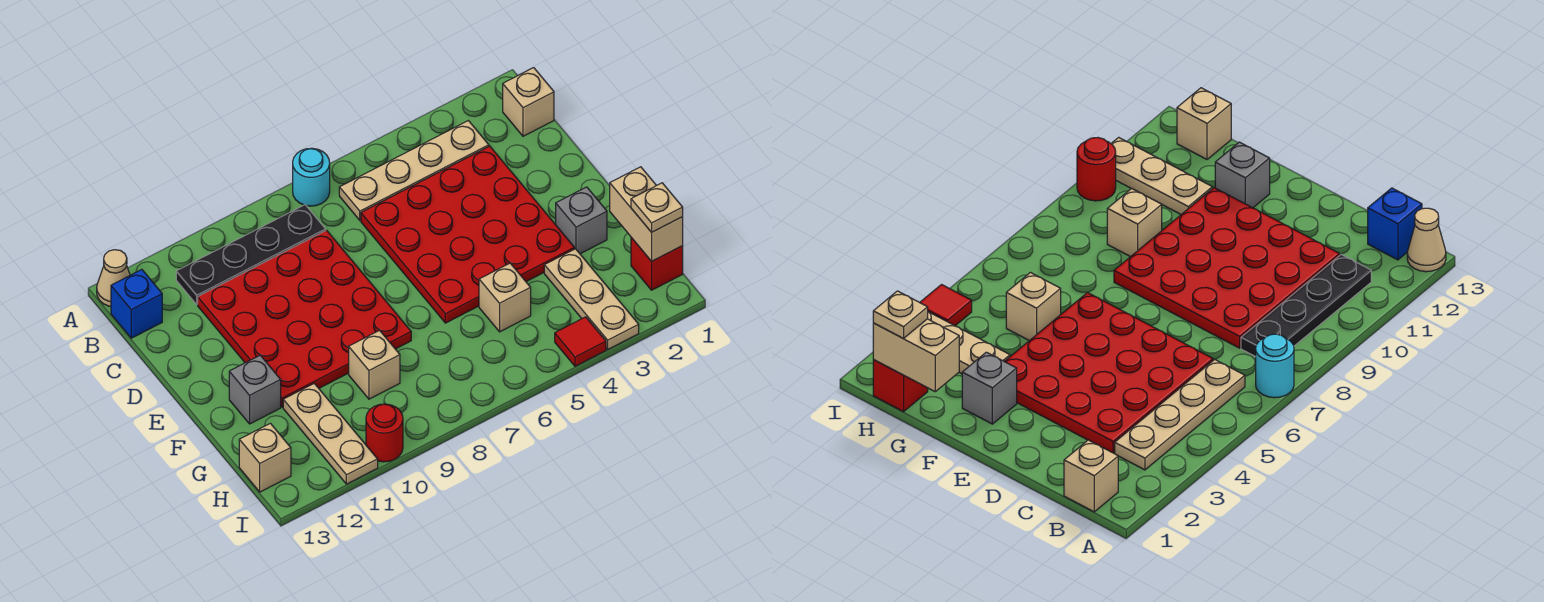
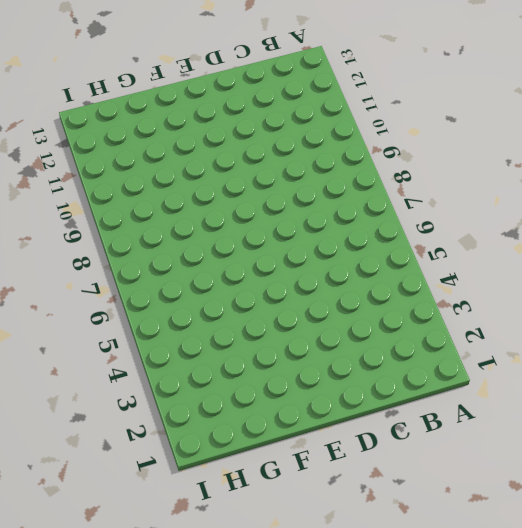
none -> cyan round brick A7 level 1
none -> tan cone A13 level 1
none -> tan brick B1 level 1

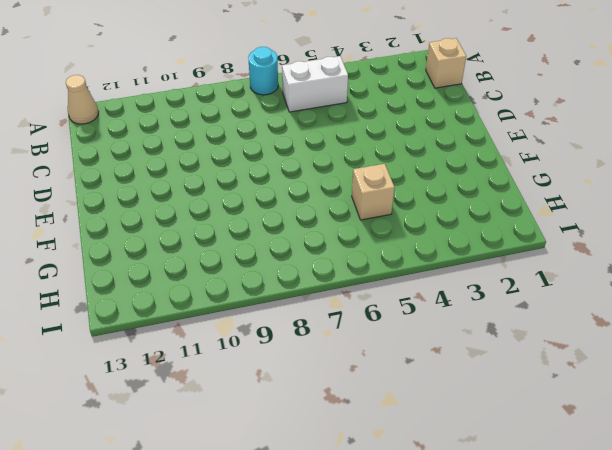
white brick B5:B6 level 1 -> tan plate B3:B6 level 1
none -> black plate B8:B11 level 1
none -> blue brick B13 level 1
none -> red plate C3:F6 level 1

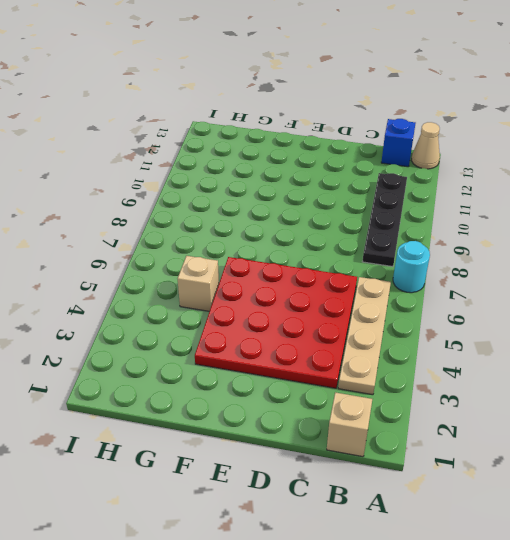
none -> red plate C8:F11 level 1
none -> grey brick F2 level 1
none -> grey brick F12 level 1

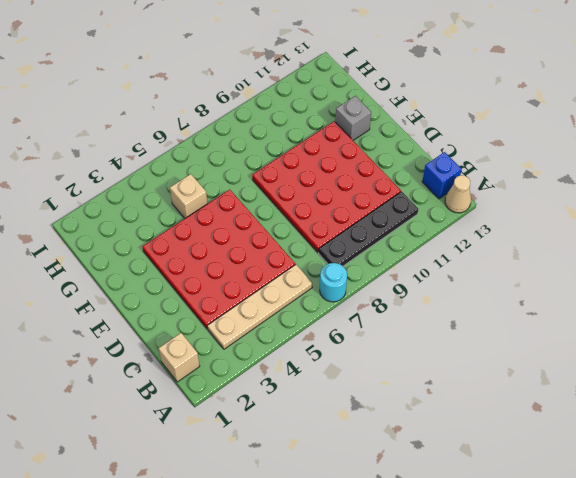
none -> grey brick F2 level 1
none -> tan plate G3:I3 level 1
none -> tan brick G9 level 1

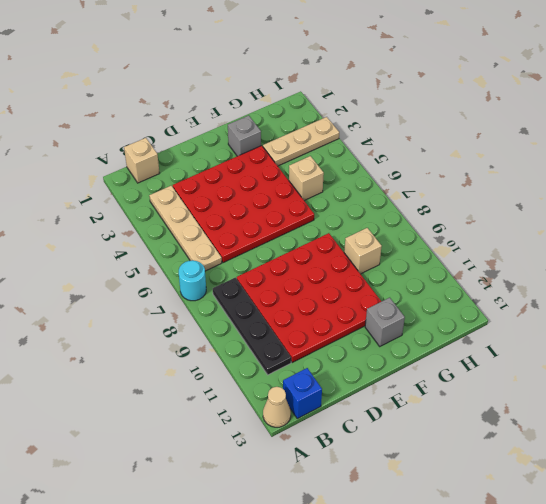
none -> tan plate G11:I11 level 1
none -> red brick H1 level 1
none -> tan brick H13 level 1

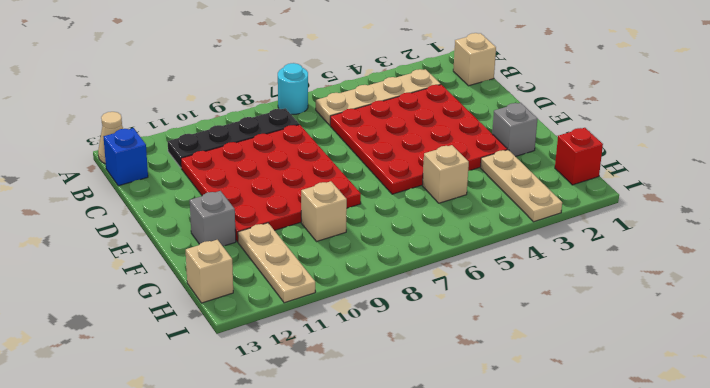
none -> red tile I4 level 1
none -> red round brick I10 level 1
none -> tan brick G1:H1 level 2

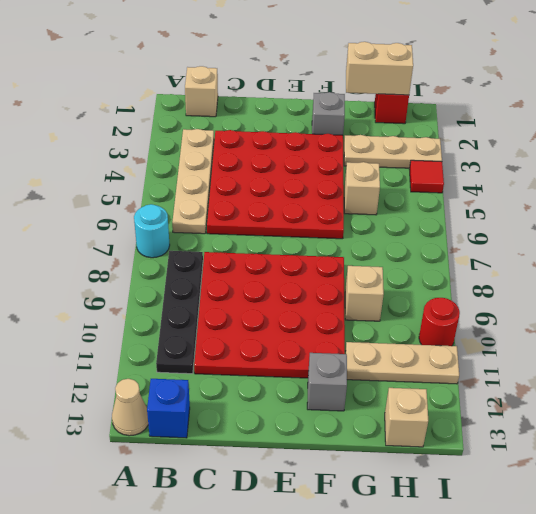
none -> tan plate H1 level 3

